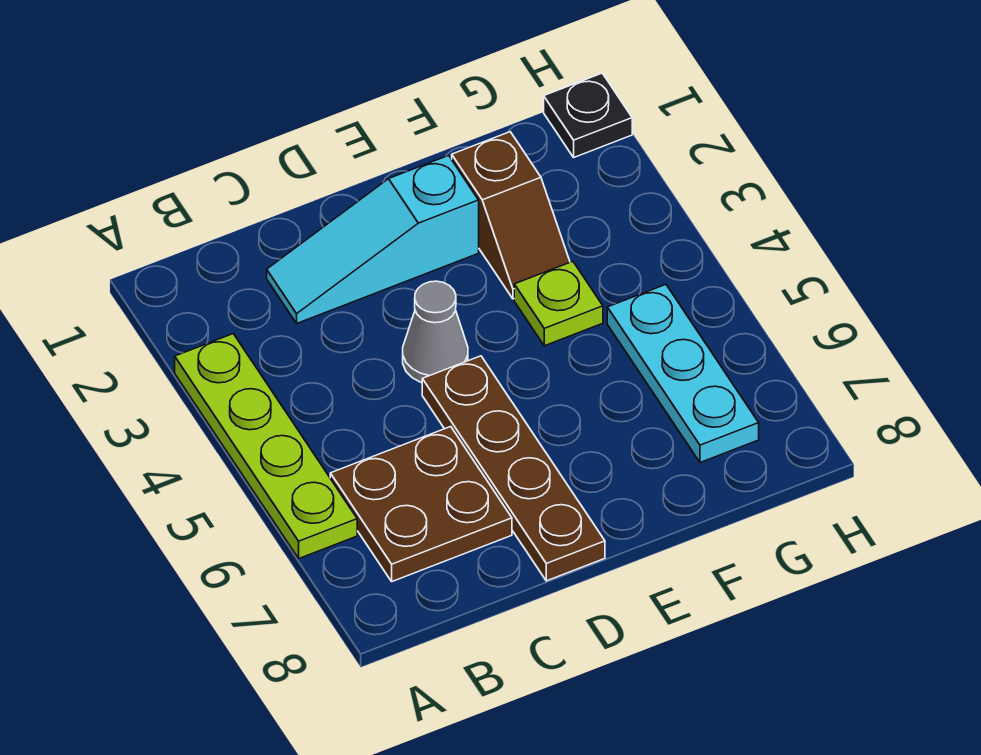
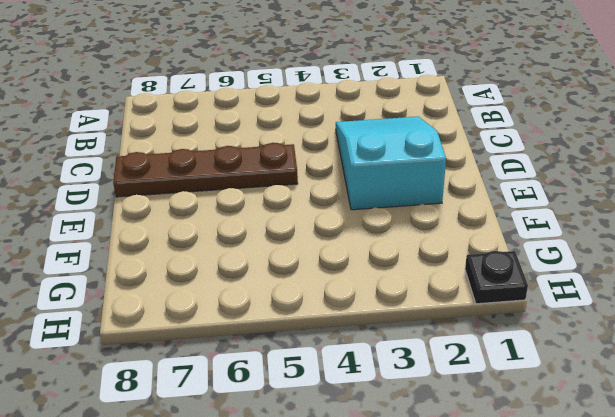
cyan slope C2:E3 level 1 top E -> cyan slope C2:E2 level 1 top E
none -> lime plate A3:A6 level 1
none -> brown plate B6:C7 level 1

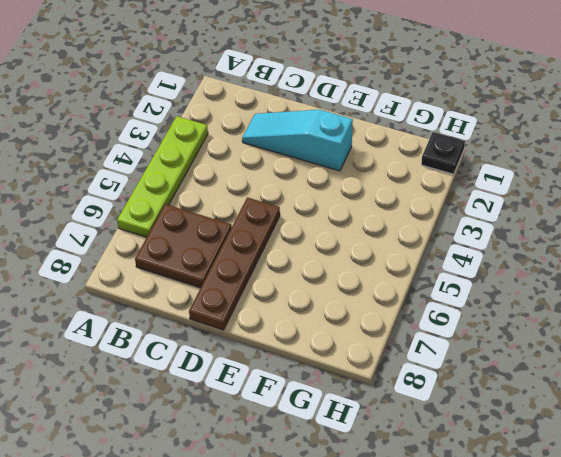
none -> grey cone D4 level 1
none -> brown slope F2:F3 level 1 top 2

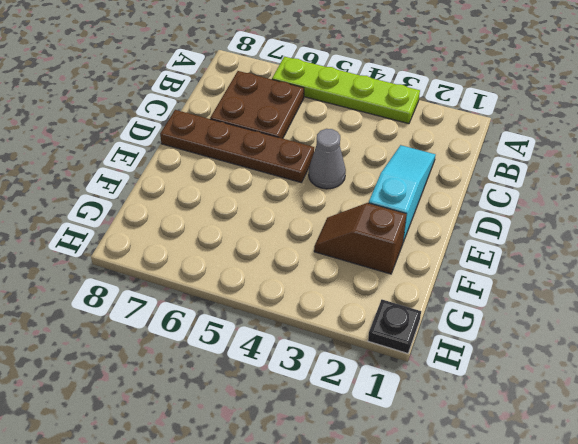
none -> lime plate F4 level 1
none -> cyan plate G5:G7 level 1

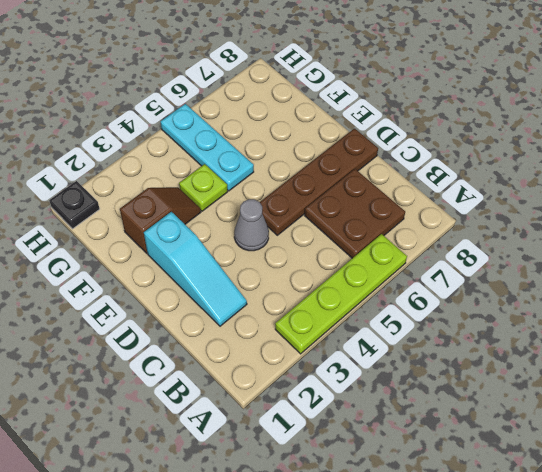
cyan plate F5:H5 level 1 -> cyan plate G5:G7 level 1

